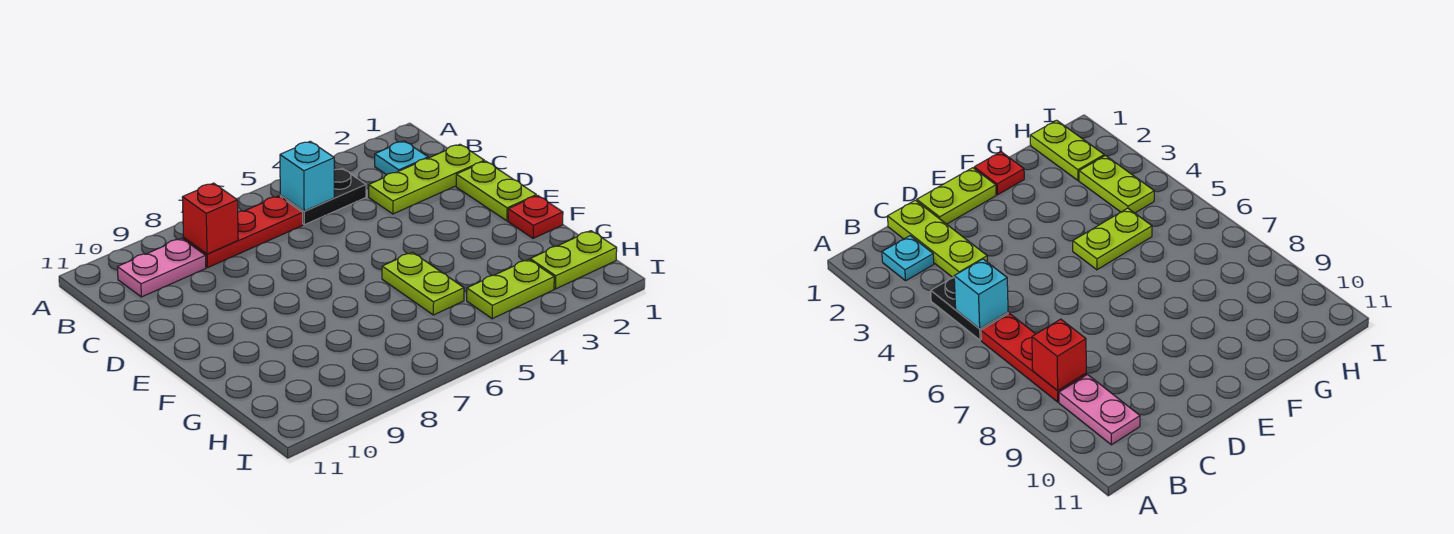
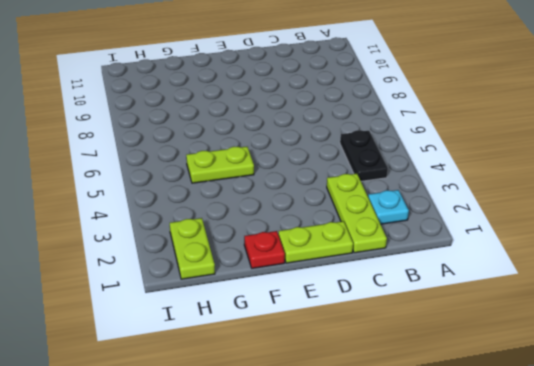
none -> red plate B6:B8 level 1
none -> pink plate B9:B10 level 1
none -> lime plate H3:H4 level 1

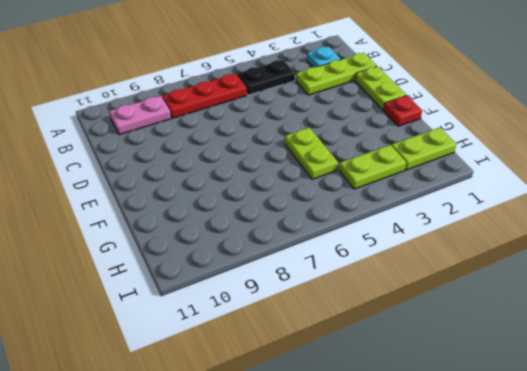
none -> cyan brick B5 level 2
none -> red brick B8 level 2

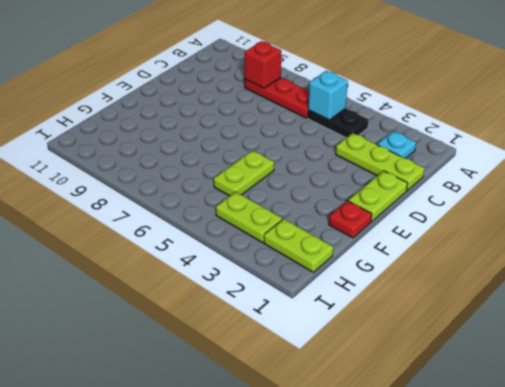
none -> pink plate B9:B10 level 1

